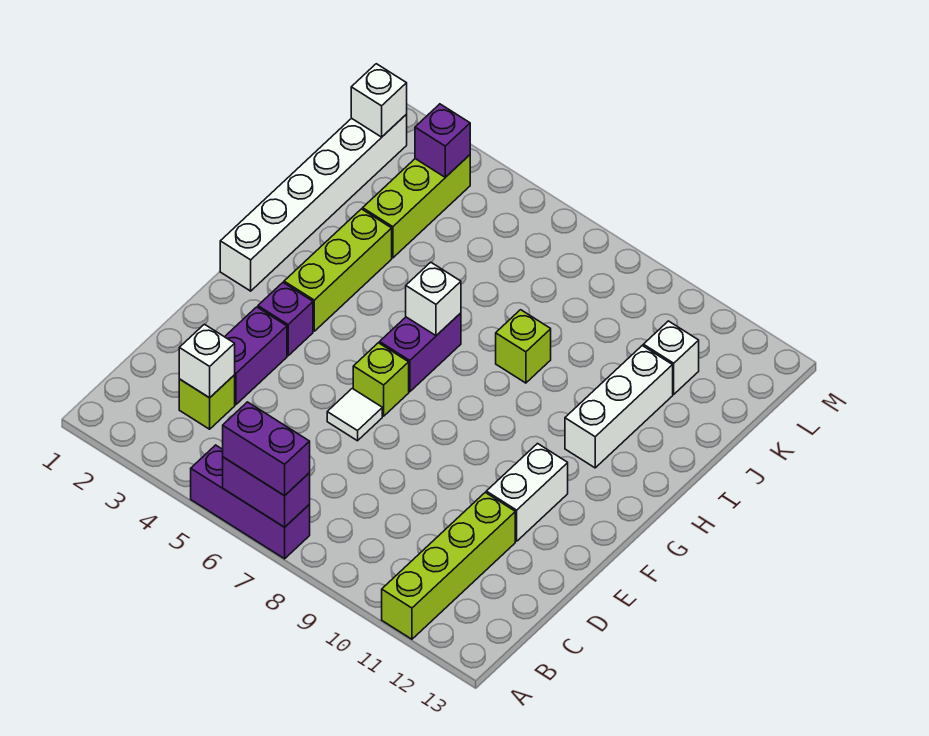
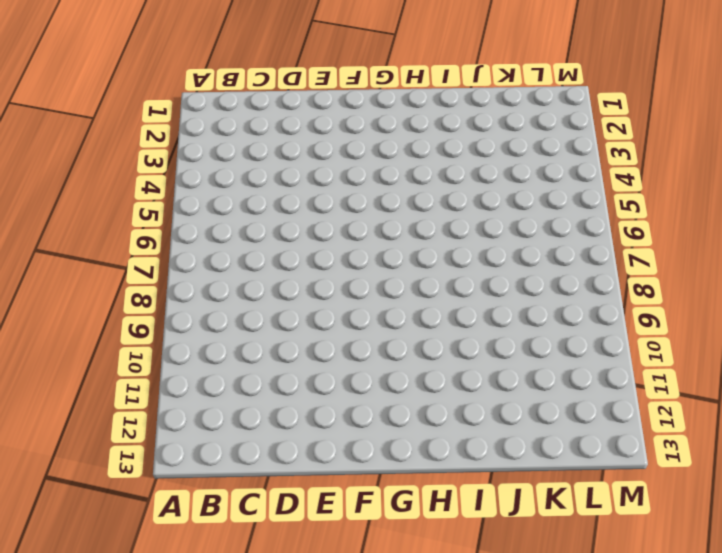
none -> purple brick A5:A7 level 1
none -> lime brick A11:D11 level 1
none -> lime brick C3 level 1

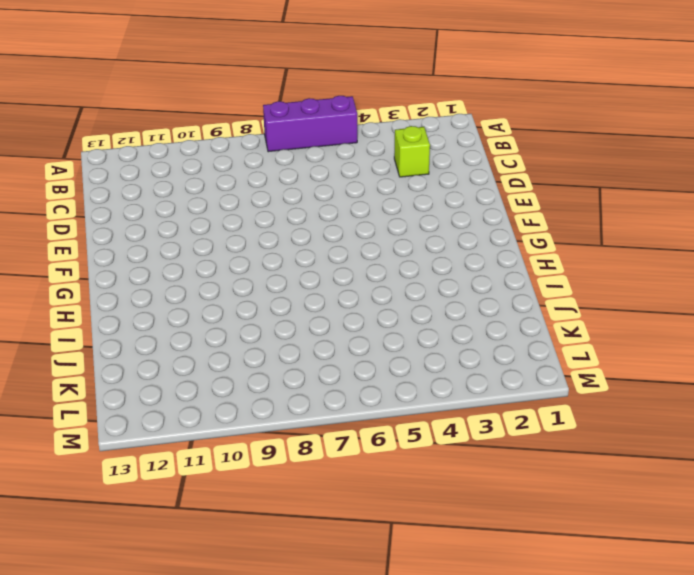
none -> lime brick A11:D11 level 1
none -> purple brick D3:E3 level 1
none -> white tile E6 level 1

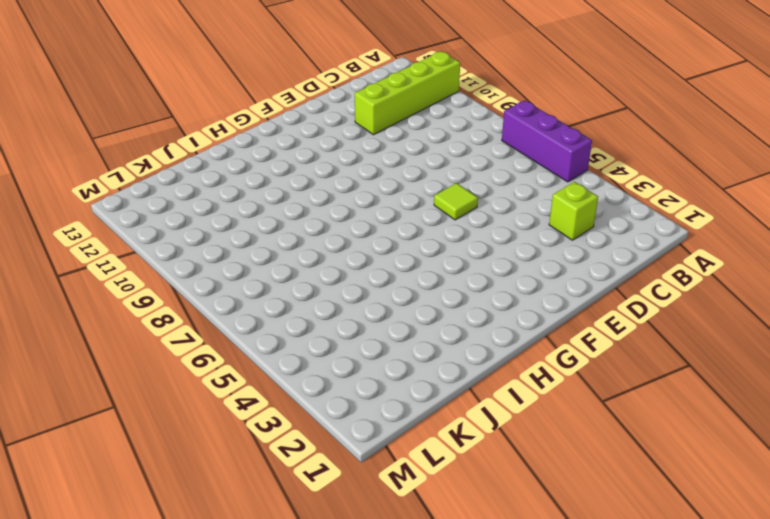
lime tile E6 level 1 -> white tile E6 level 1
none -> purple brick D3:E3 level 1
none -> white brick E11:F11 level 1
none -> purple brick F3 level 1

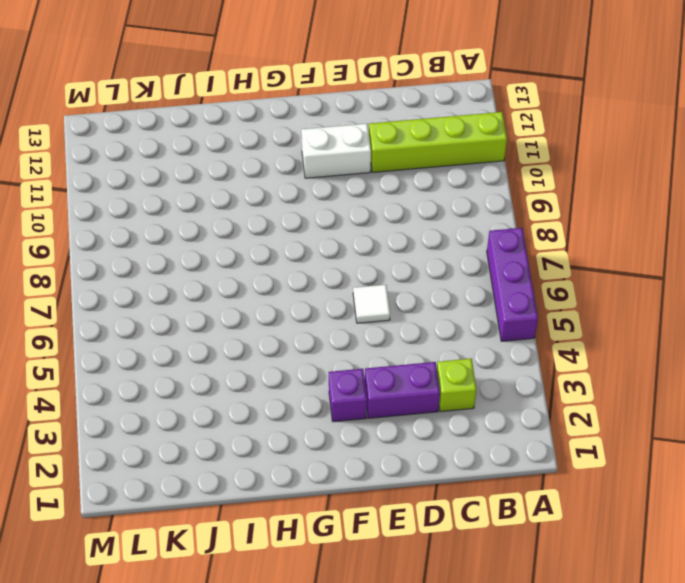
none -> lime brick F6 level 1
none -> white brick G1:L1 level 1
none -> lime brick G3:I3 level 1

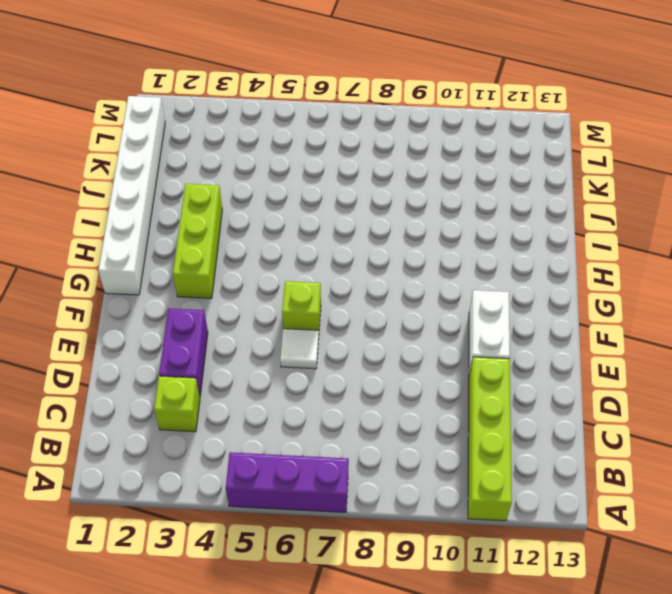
none -> purple brick F3 level 1
none -> purple brick G6:H6 level 1
none -> white brick H11:J11 level 1

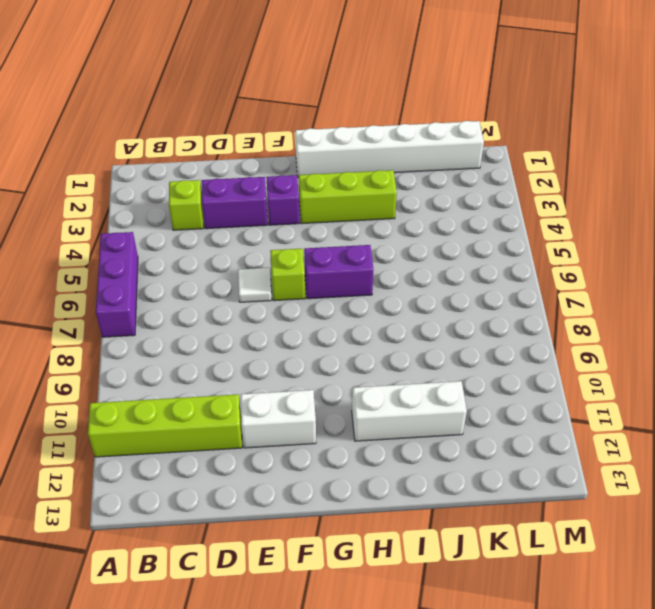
none -> lime brick I8 level 1
none -> lime brick J3:L3 level 1
none -> white brick K11 level 1

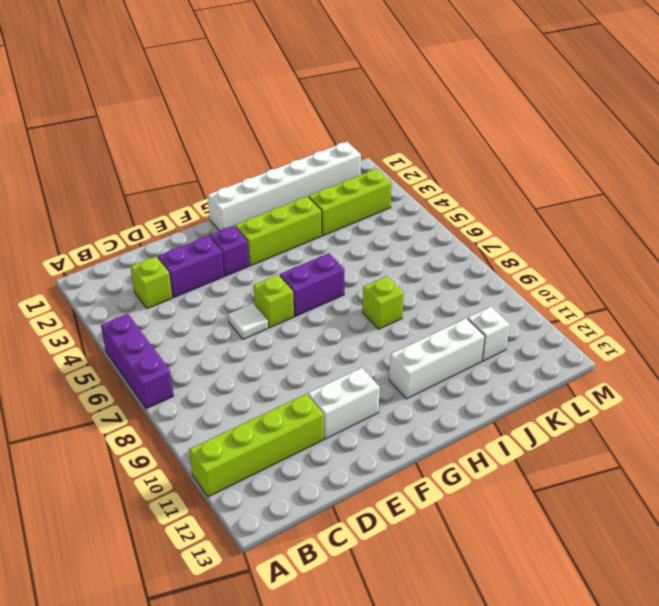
none -> purple brick A6:A7 level 2
none -> white brick C3 level 2
none -> white brick H6 level 2

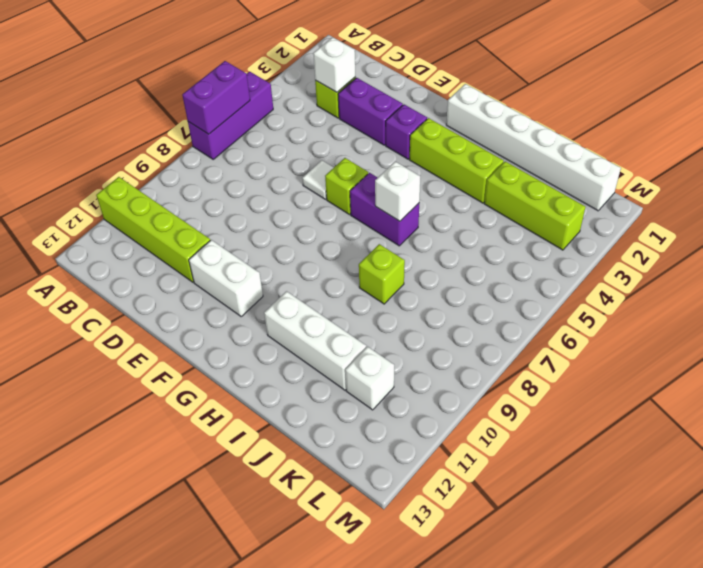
none -> white brick L1 level 2
none -> purple brick L3 level 2
none -> purple brick A6:A7 level 3

